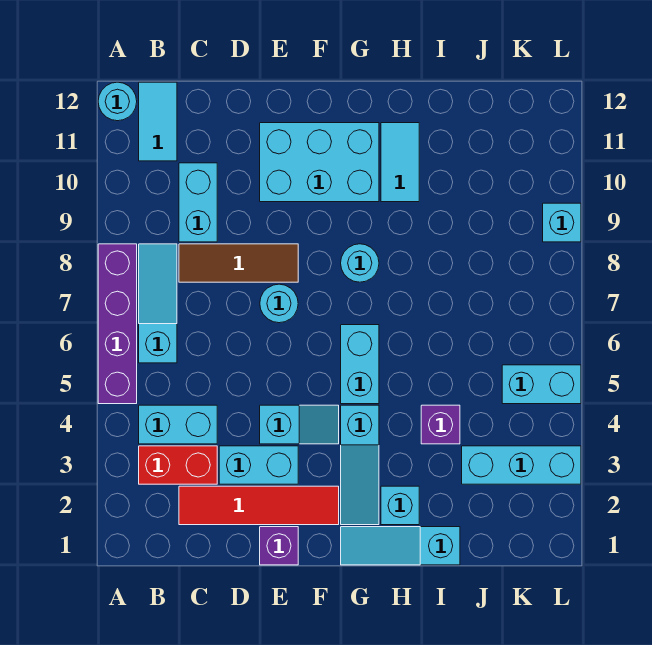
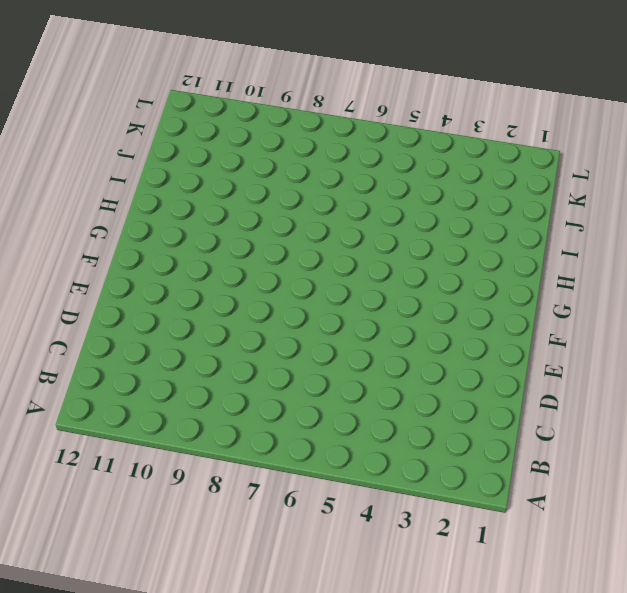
none -> purple brick A5:A8 level 1
none -> cyan round brick A12 level 1
none -> red brick B3:C3 level 1

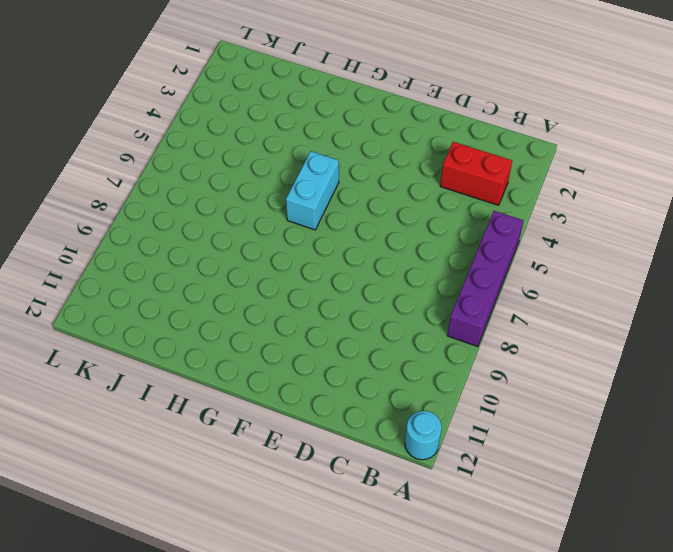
none -> cyan brick B4:C4 level 1
none -> cyan slope B6:B8 level 1 top 6
none -> cyan tile B11:B12 level 1

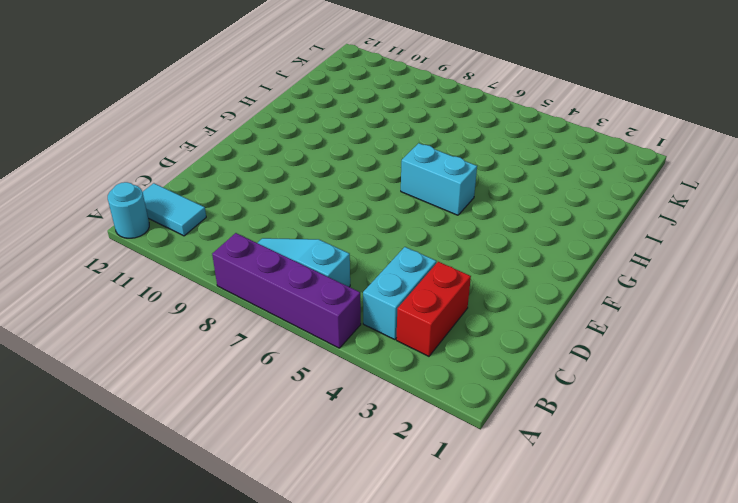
none -> red tile C2:F2 level 1
none -> brown tile C8:E8 level 1
none -> cyan brick C9:C10 level 1

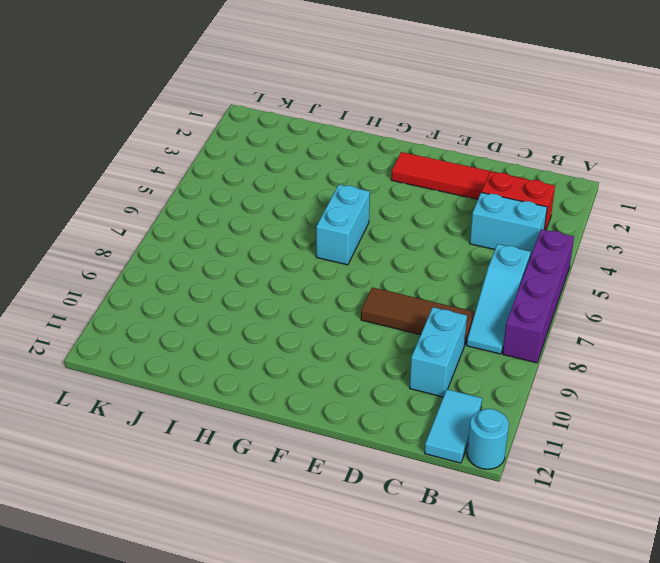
none -> cyan brick D3:E3 level 1
none -> purple brick E1 level 1
none -> cyan slope E4:F4 level 1 top E

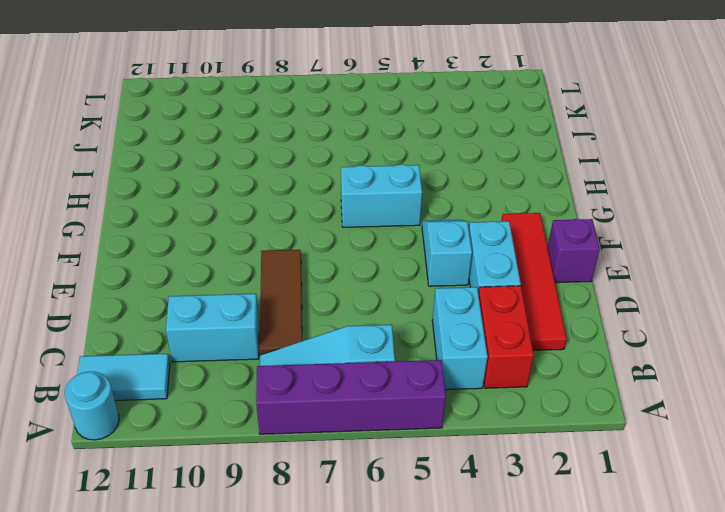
none -> cyan round brick E7 level 1
none -> cyan brick E10:G11 level 1
none -> cyan slope G1:I1 level 1 top I

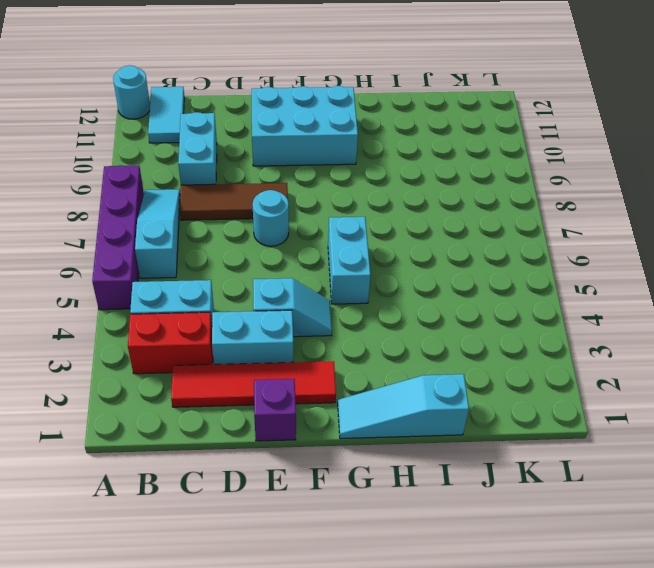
none -> cyan slope G2:G4 level 1 top 4
none -> cyan round brick G8 level 1
none -> cyan brick H2 level 1

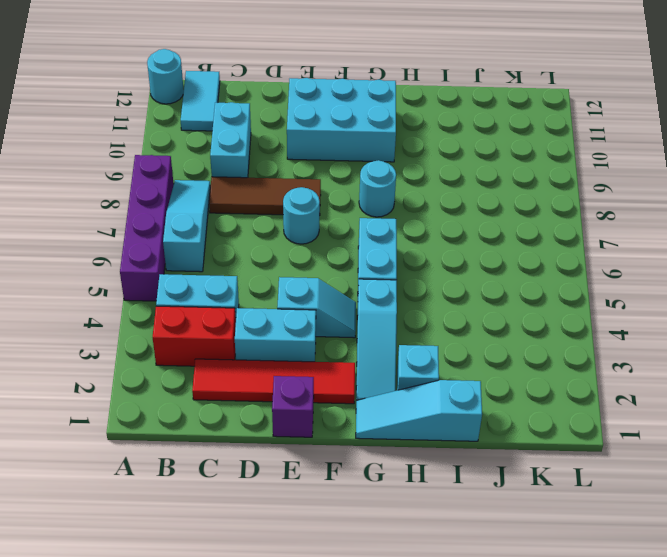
none -> cyan tile H10:H11 level 1
none -> purple brick I4 level 1
none -> cyan brick J3:L3 level 1

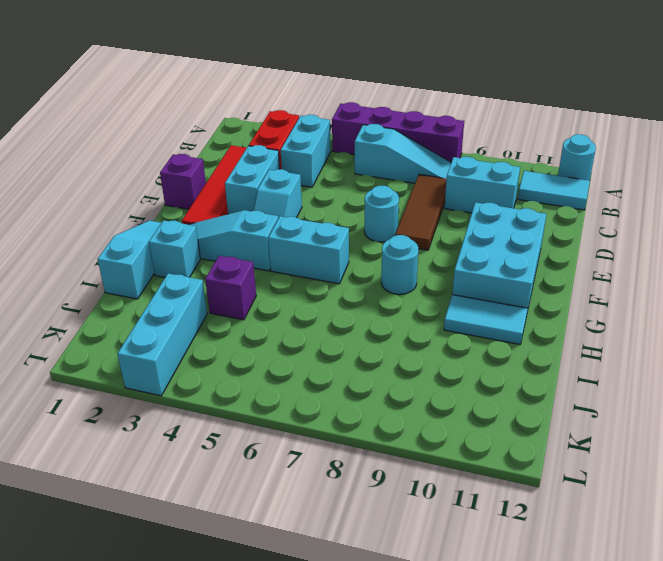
none -> cyan brick K5:L5 level 1
none -> cyan brick L9 level 1

